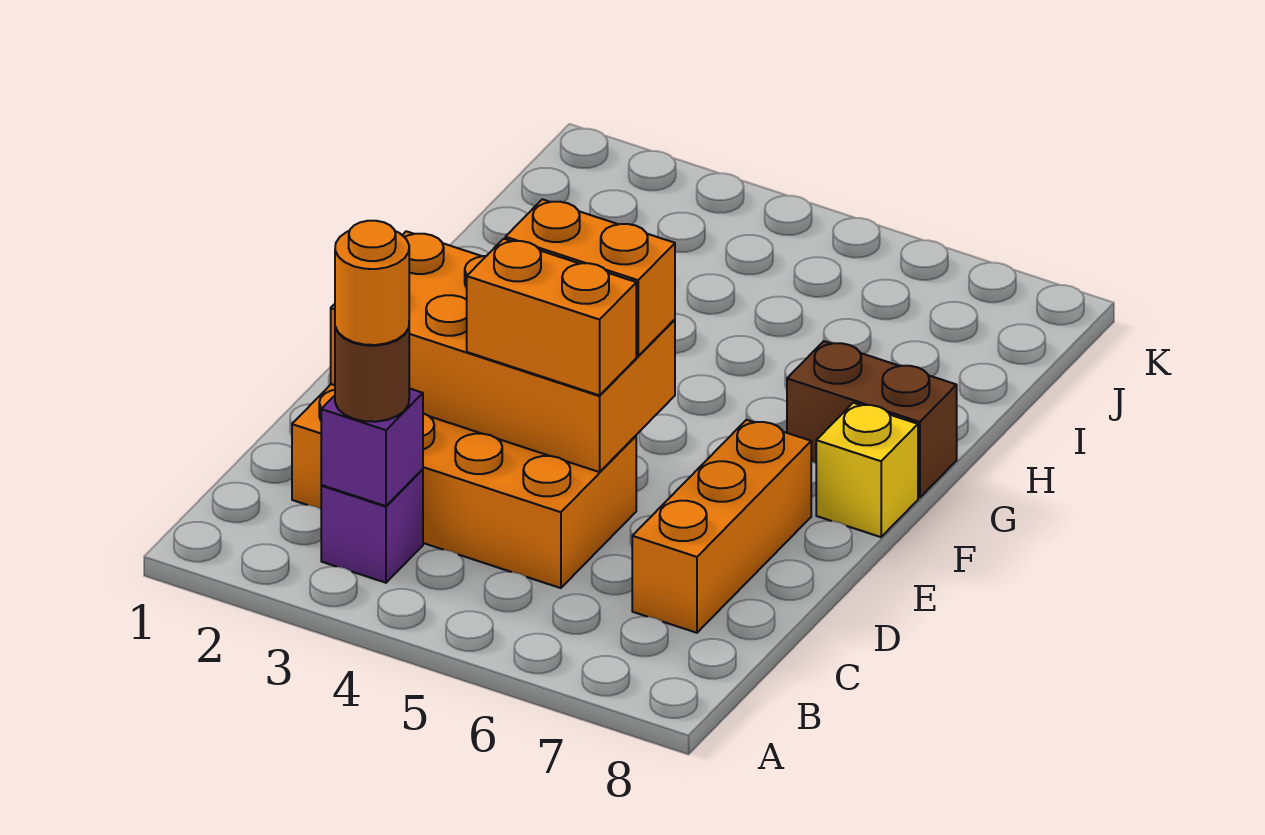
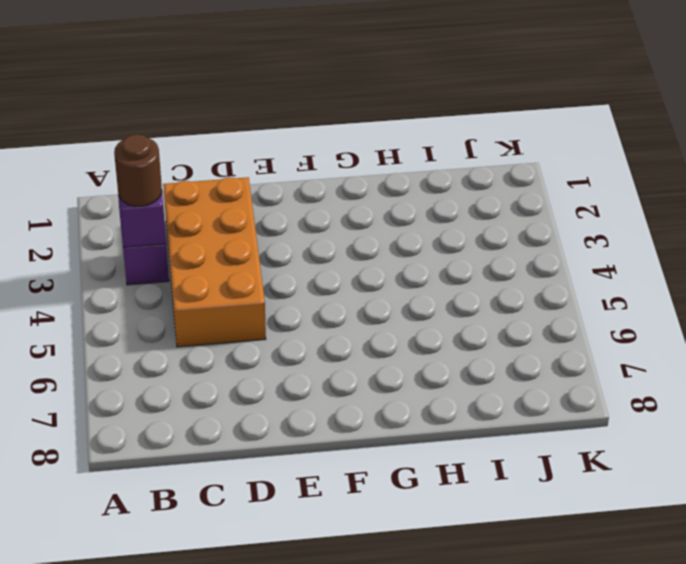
none -> orange brick C7:E7 level 1
none -> yellow brick F8 level 1

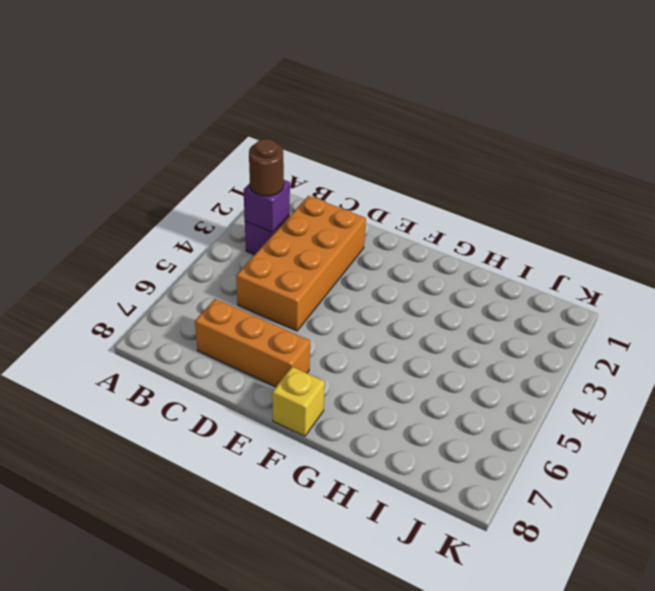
none -> brown brick G7:G8 level 1
none -> orange brick D2:E5 level 2

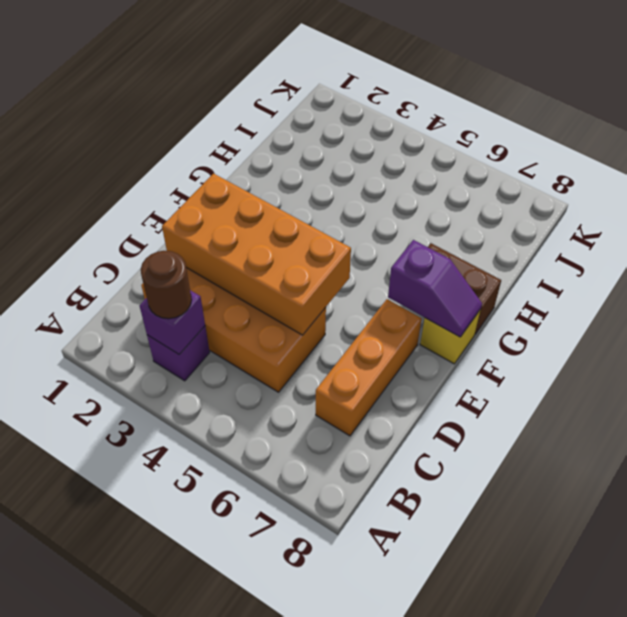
purple slope F7:F8 level 2 top 7 -> none
none -> orange brick D4:D5 level 3
none -> orange brick E4:E5 level 3

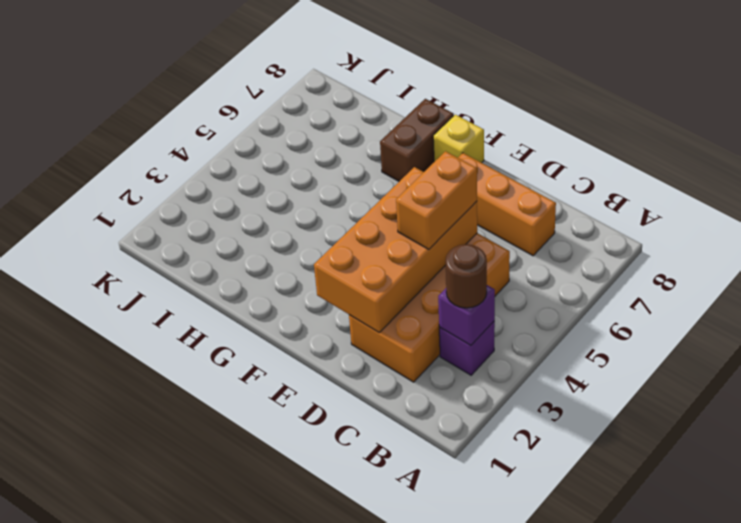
none -> orange brick E4:E5 level 3
none -> orange round brick B3 level 4

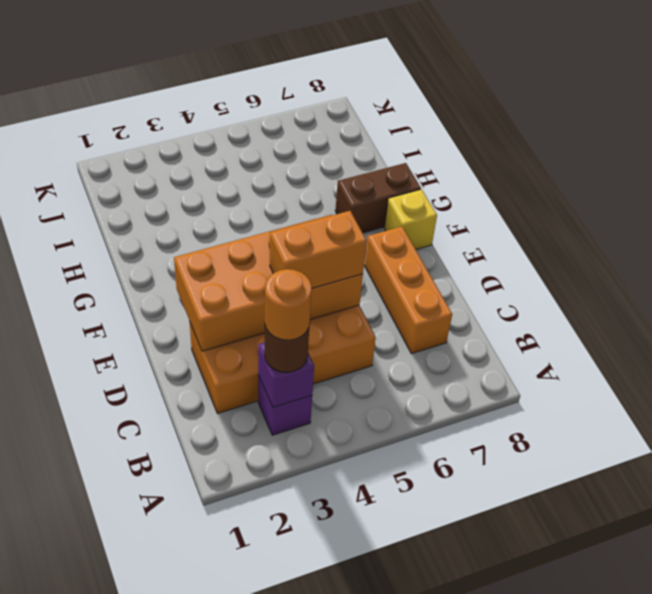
none -> orange brick E4:E5 level 3

